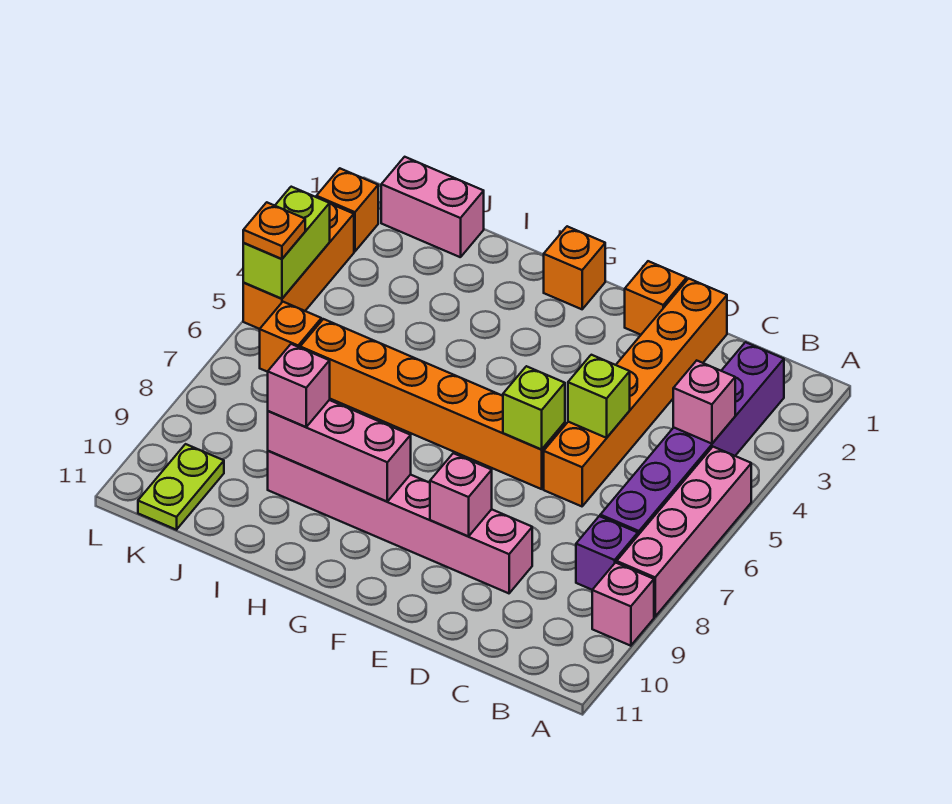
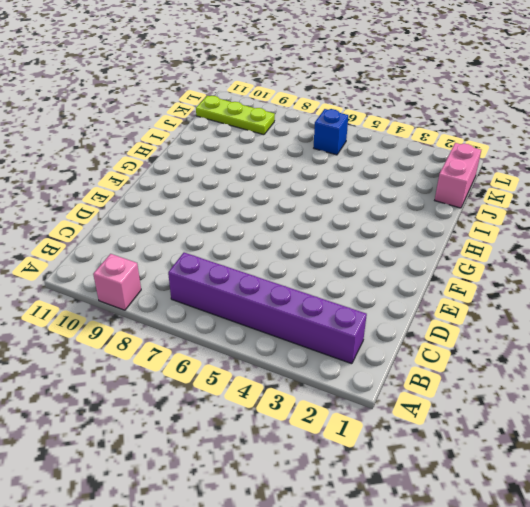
blue brick K6 level 1 -> orange brick K6 level 1
lime plate K9:K11 level 1 -> lime plate K10:K11 level 1
none -> pink brick A5:A8 level 1
none -> purple brick B8 level 1
none -> orange brick D1:D6 level 1

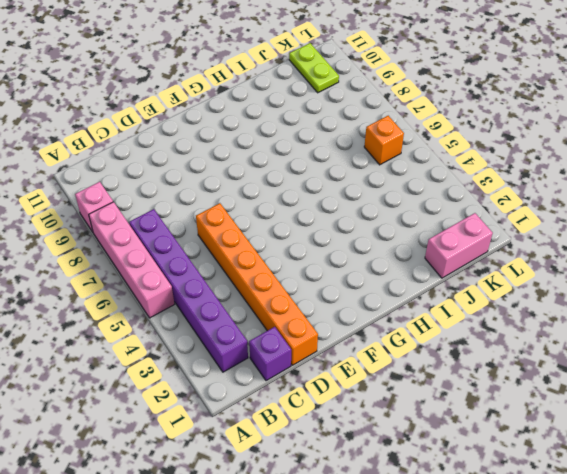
purple brick C1 level 1 -> purple brick B8 level 1
none -> pink brick D9:I9 level 1
none -> orange brick E1 level 1
none -> orange brick E6:J6 level 1

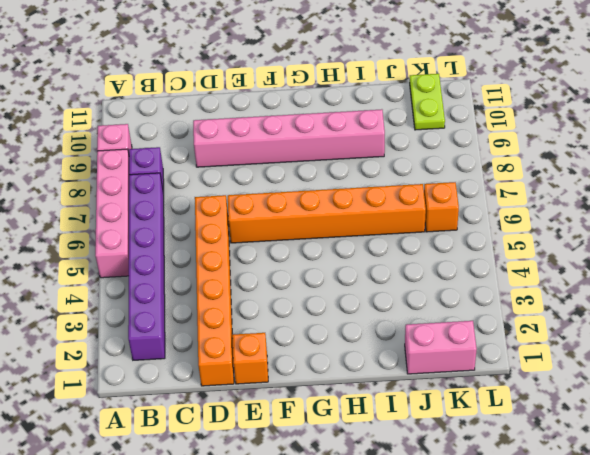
none -> orange brick G1 level 1
none -> orange brick L2 level 1
none -> orange brick L3:L5 level 1

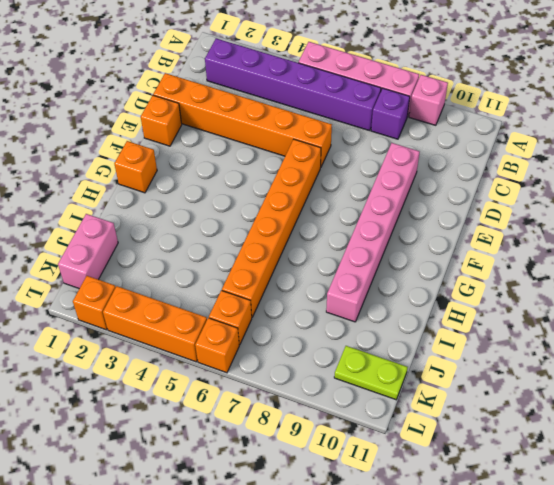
orange brick L6 level 1 -> none
none -> pink brick B4 level 2
none -> lime brick D5 level 2
none -> lime brick E6 level 2

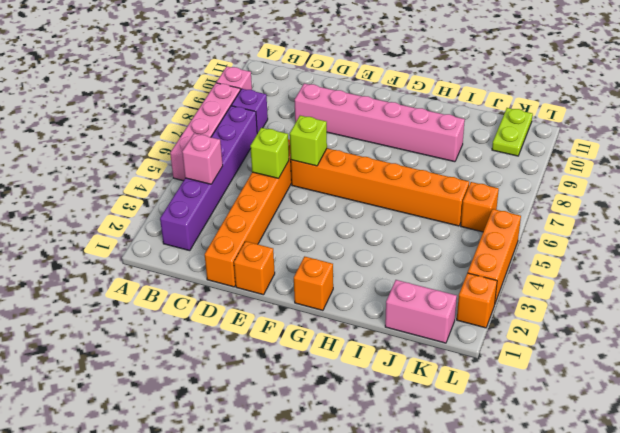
none -> pink brick E9 level 2
none -> pink brick G9:I9 level 2
none -> lime brick L4:L5 level 2

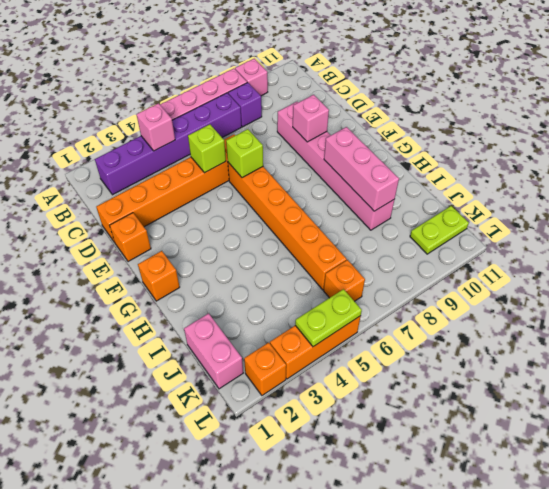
lime plate L4:L5 level 2 -> lime brick L4:L5 level 2
none -> pink brick I9 level 3
none -> orange plate L5 level 3

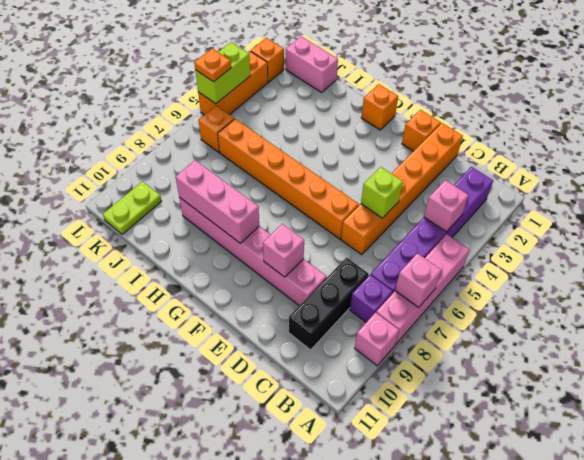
pink brick A7 level 2 -> pink brick I9 level 3
black brick C8:C10 level 1 -> none
none -> lime brick E6 level 2

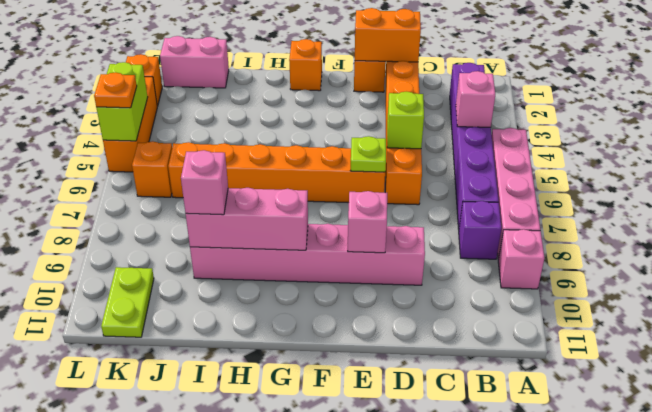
orange brick D1:E1 level 2 -> none
lime plate E6 level 2 -> lime brick E6 level 2

